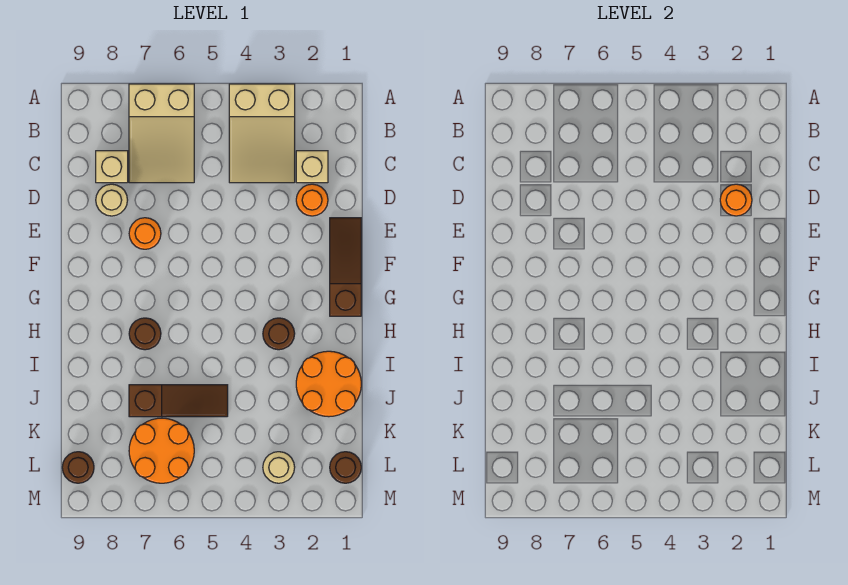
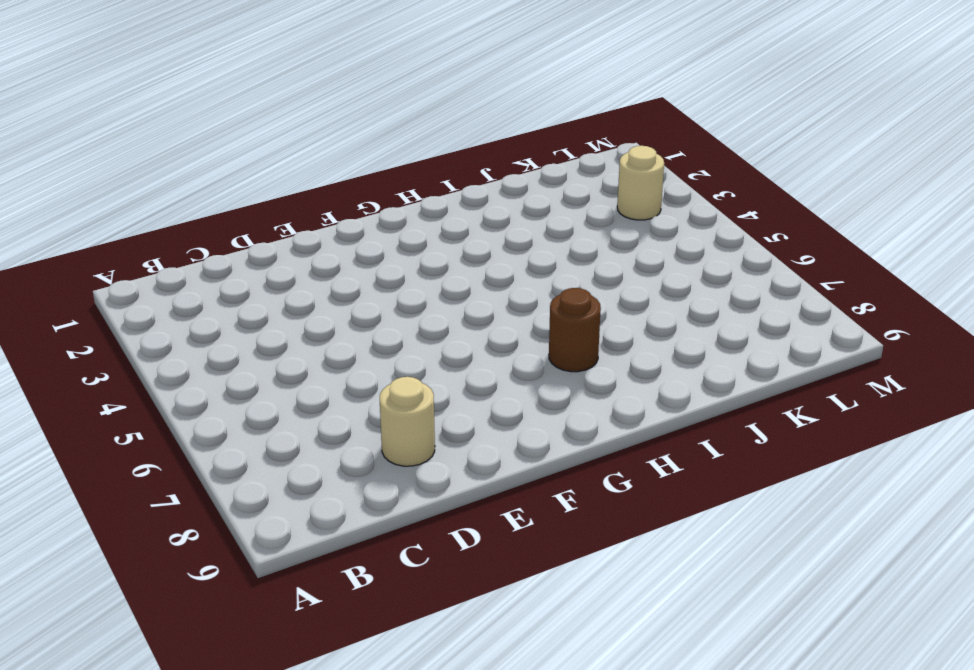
none -> tan slope A3:C4 level 1 top A
none -> tan slope A6:C7 level 1 top A
none -> tan brick C2 level 1

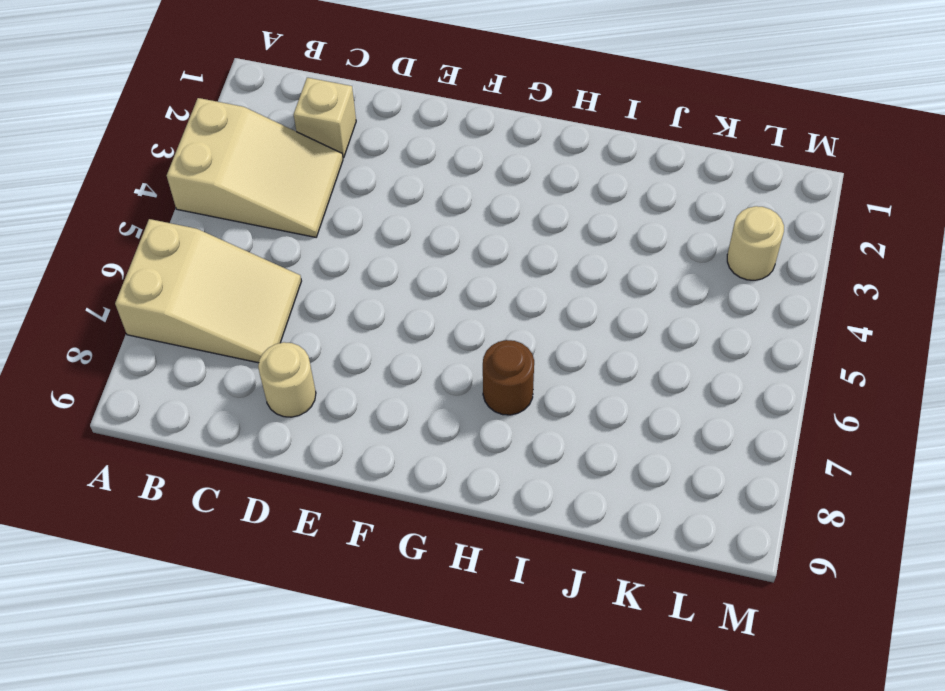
none -> tan brick C8 level 1
none -> orange round brick D2 level 1
none -> brown slope E1:G1 level 1 top G

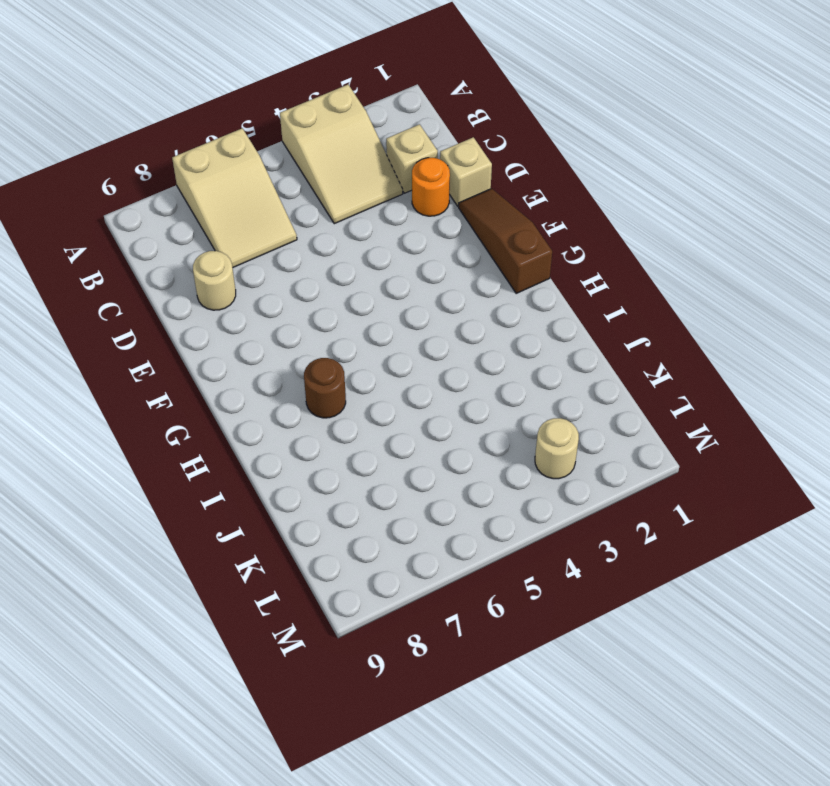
tan brick D1 level 1 -> tan brick C8 level 1
none -> orange round brick E7 level 1
none -> brown round brick H3 level 1
none -> orange round brick I1:J2 level 1

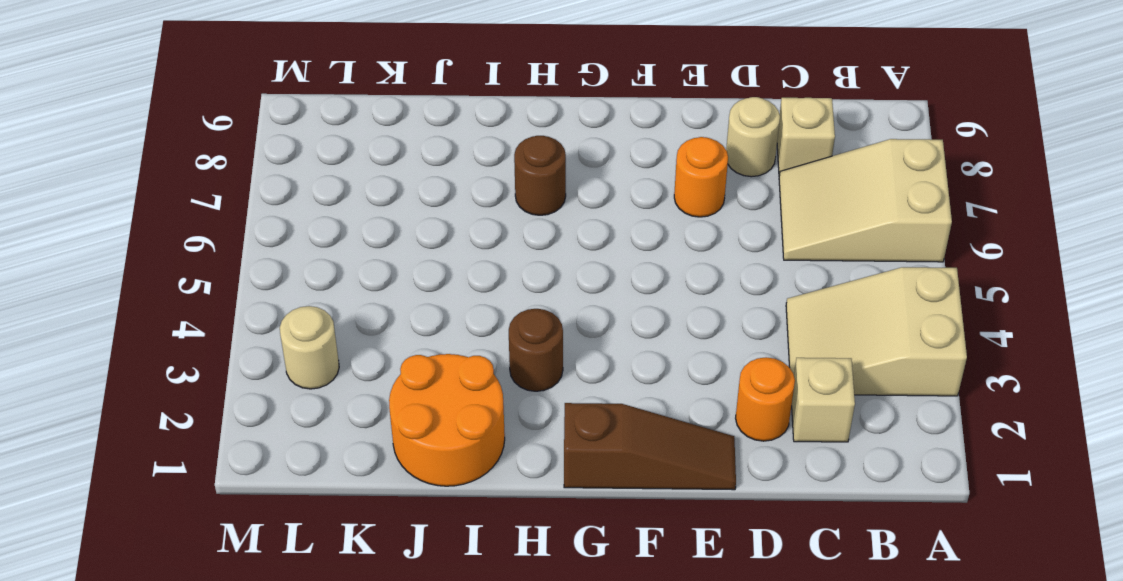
none -> brown slope J5:J7 level 1 top 7
none -> orange round brick K6:L7 level 1
none -> brown round brick L1 level 1

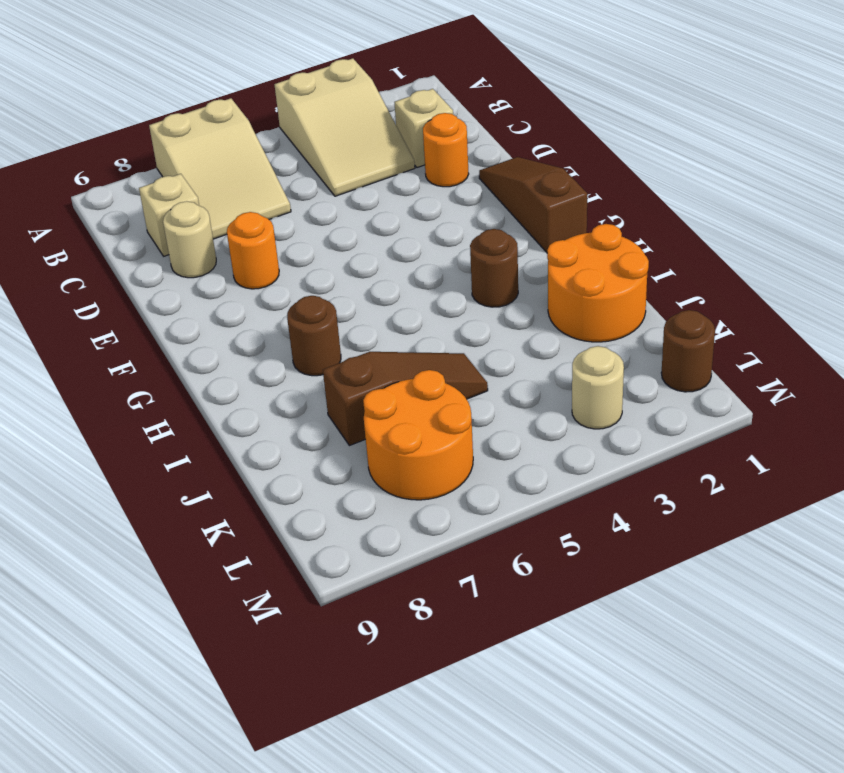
none -> brown round brick L9 level 1
none -> orange round brick D2 level 2

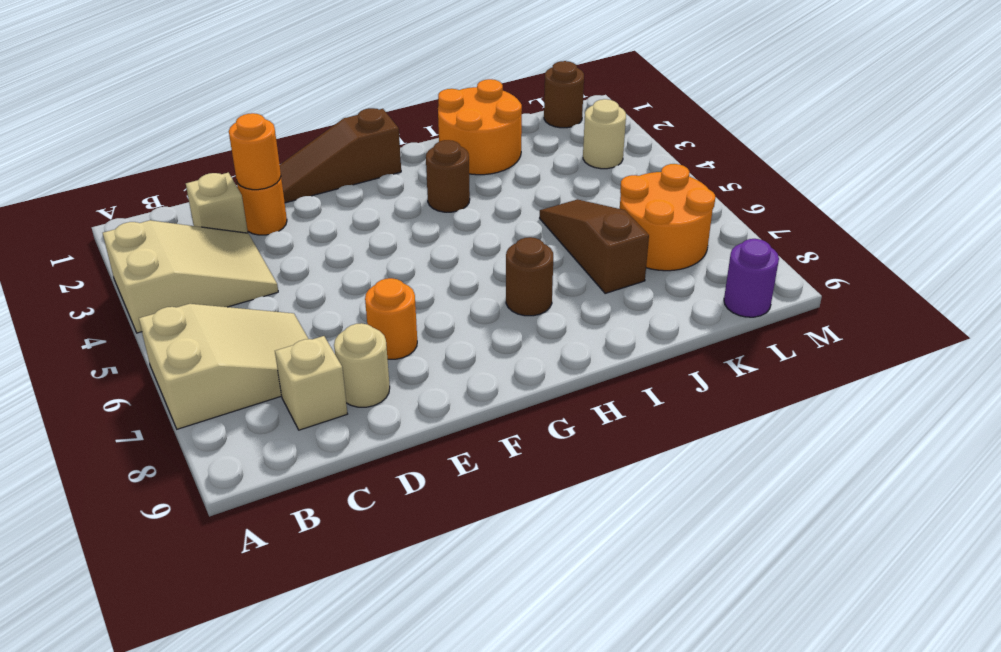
purple round brick L9 level 1 -> brown round brick L9 level 1

